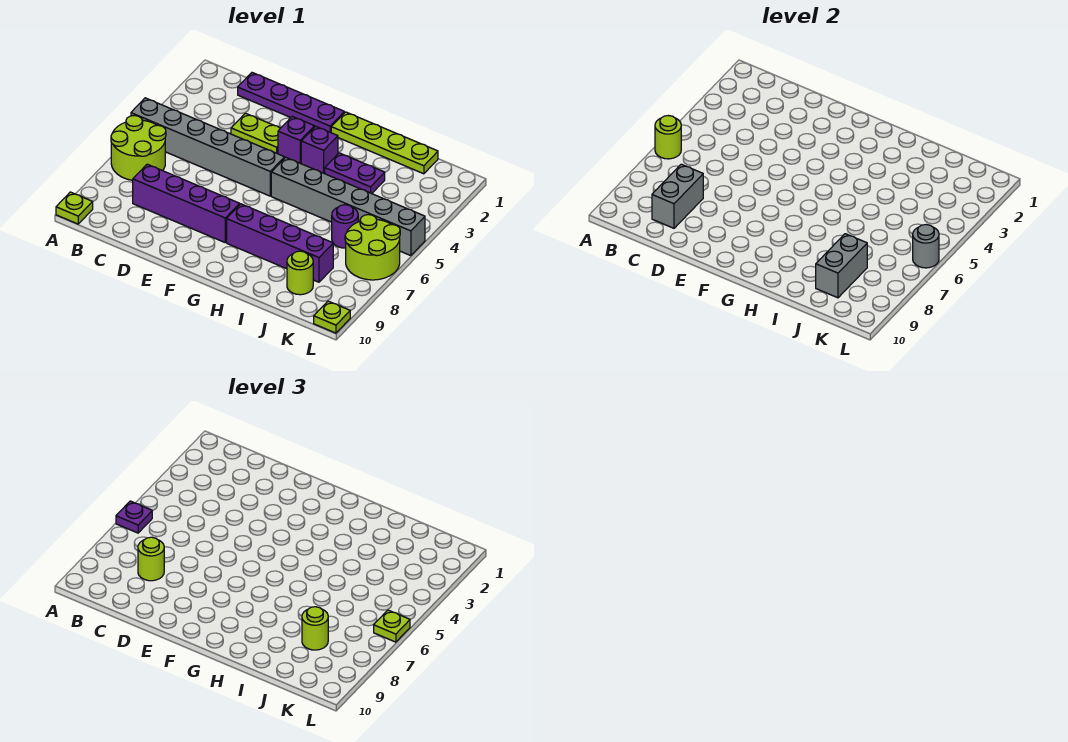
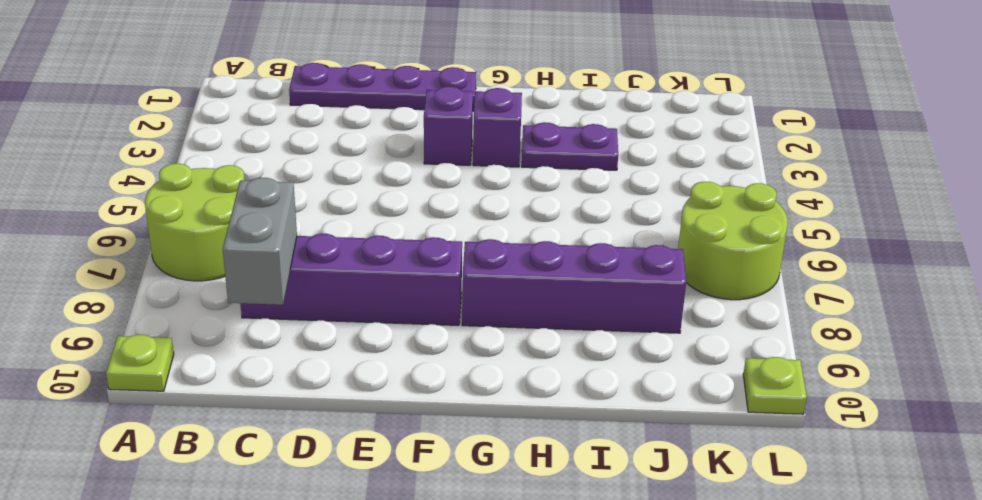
none -> grey brick A5:F5 level 1
none -> lime plate D3:E3 level 1
none -> lime plate G1:J1 level 1

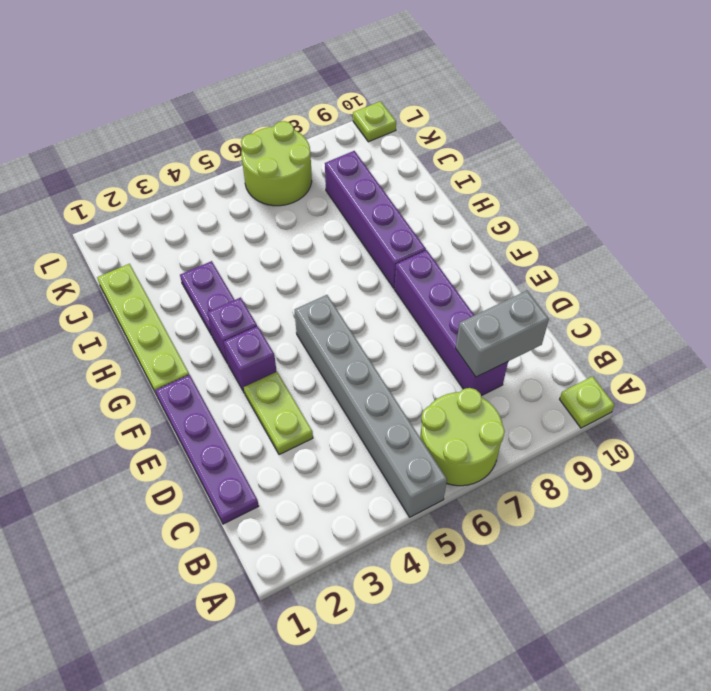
none -> grey brick G5:L5 level 1
none -> purple round brick J6 level 1
none -> lime round brick J9 level 1

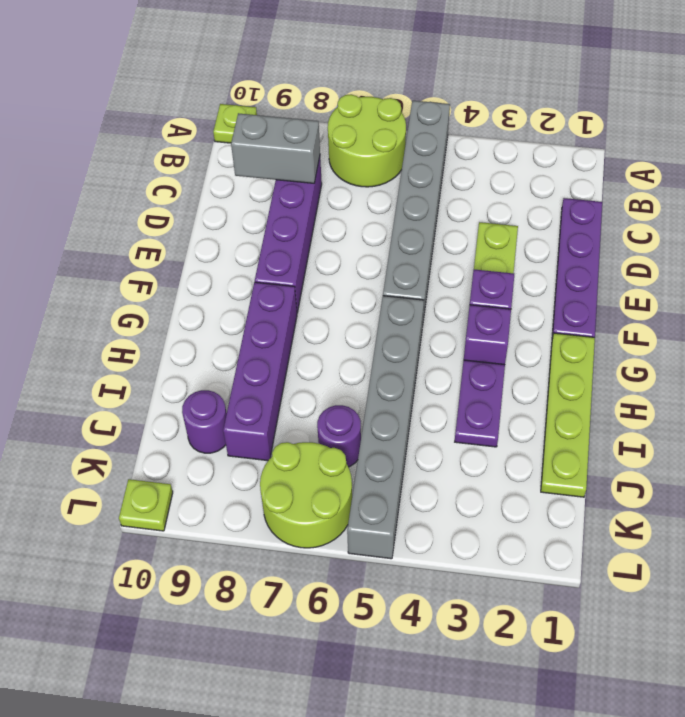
purple round brick J9 level 1 -> lime round brick J9 level 1
none -> lime round brick A6 level 2
none -> grey brick J8:J9 level 2
none -> grey round brick L6 level 2

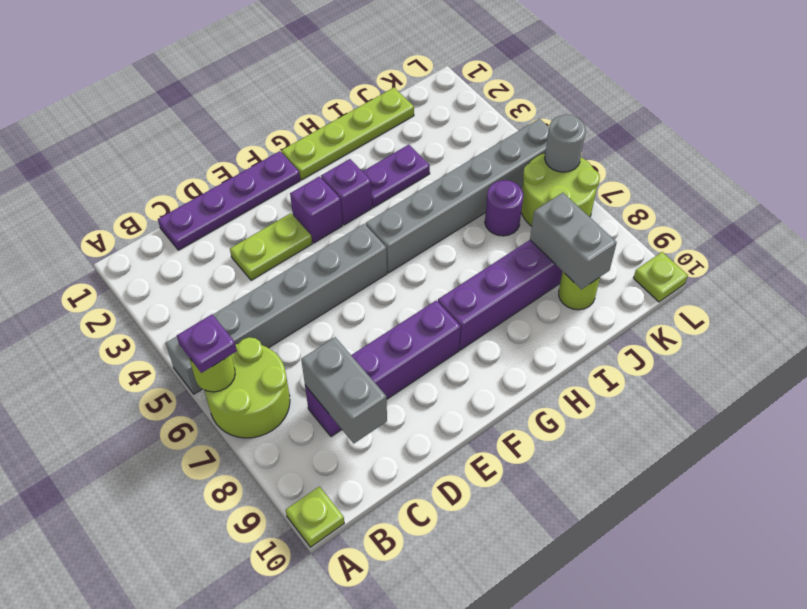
none -> lime round brick C8 level 3
none -> lime round brick J8 level 3
none -> lime plate L6 level 3

